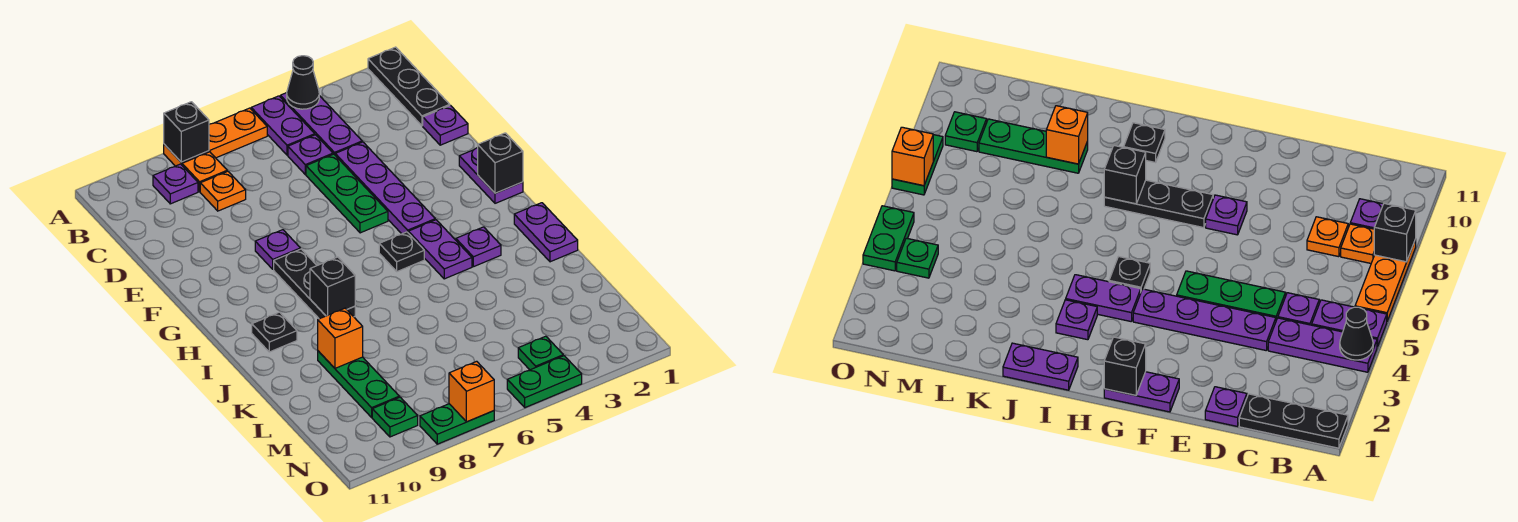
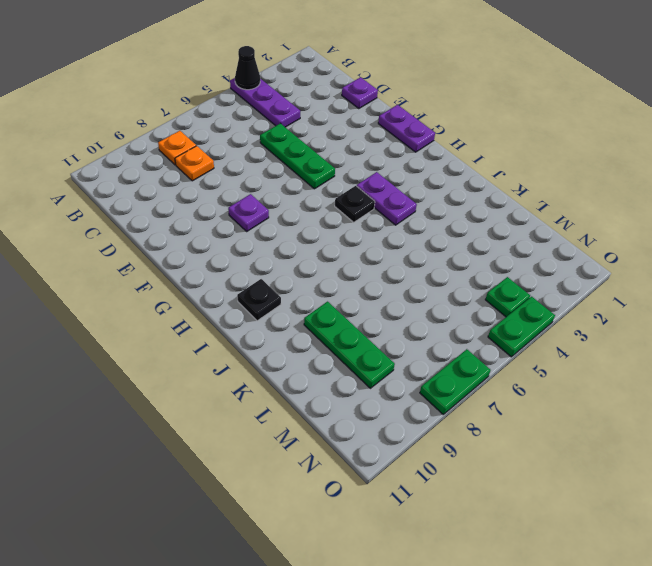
none -> black plate A1:C1 level 1
none -> purple plate A5:B5 level 1
none -> orange plate A6:A8 level 1
none -> purple plate B9 level 1

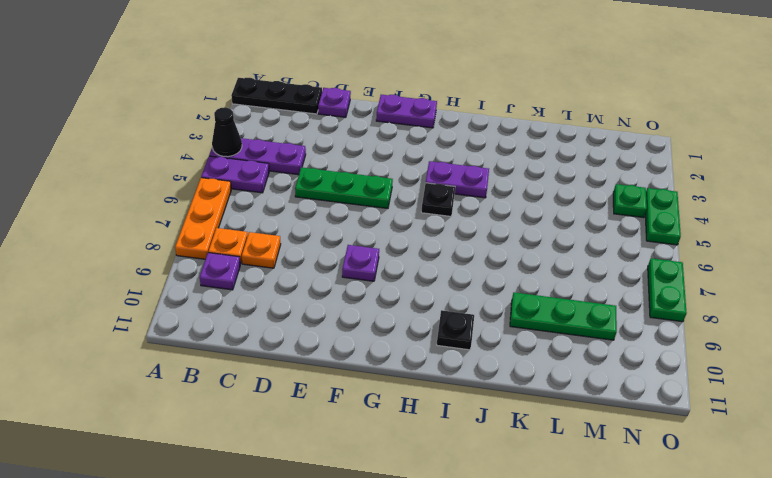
none -> purple plate C5 level 1
none -> purple plate D4:G4 level 1
none -> black plate G8:I8 level 1
none -> purple plate I1:J1 level 1

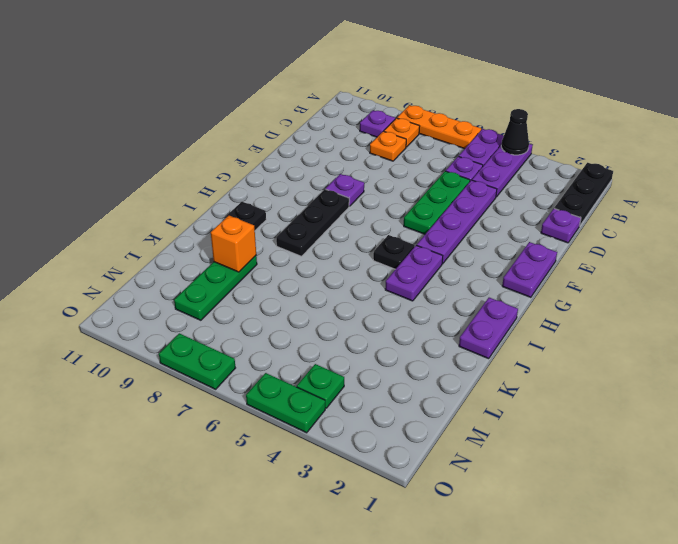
none -> purple plate I3 level 1
none -> green plate N9 level 1
none -> black brick A8 level 2
none -> black brick G1 level 2

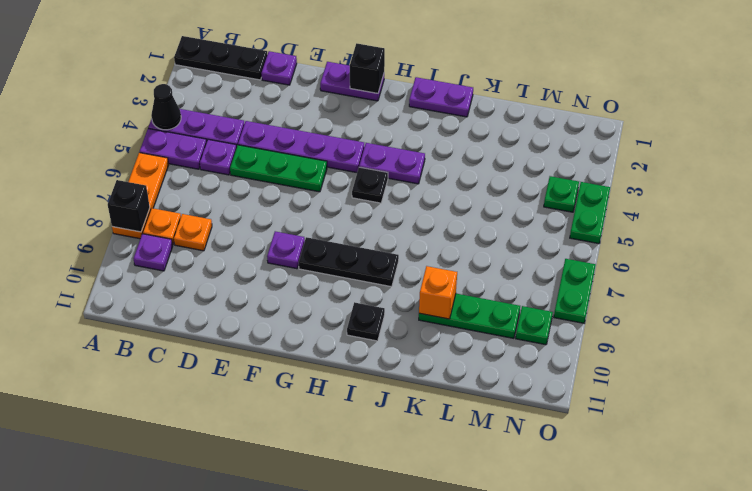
none -> purple plate I3 level 1
none -> black brick I8 level 2
none -> orange brick O7 level 2

